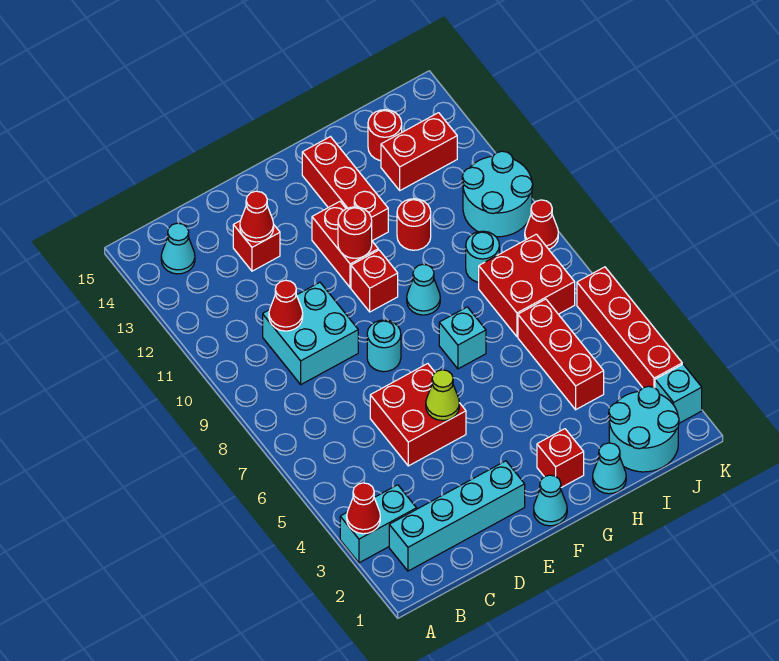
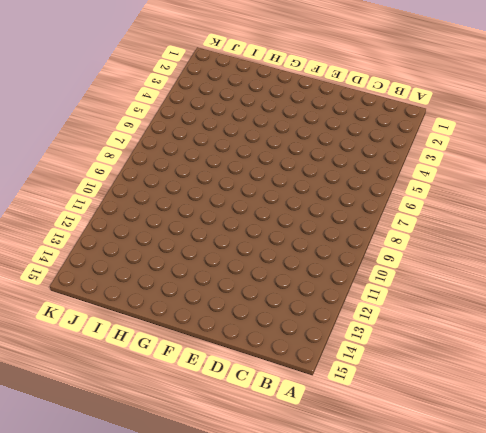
none -> cyan brick A3:B3 level 1
none -> cyan brick B2:E2 level 1
none -> cyan cone B14 level 1
none -> cyan brick C9:D10 level 1

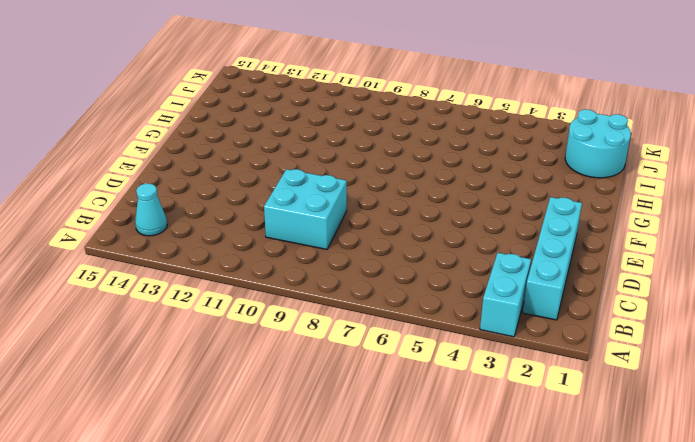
none -> red brick D5:E6 level 1
none -> red brick D13 level 1
none -> cyan round brick E8 level 1
none -> cyan cone F1 level 1

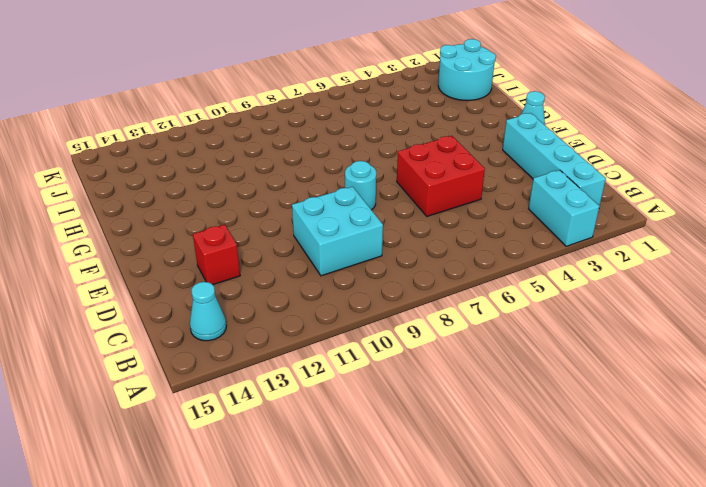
none -> red brick F10 level 1
none -> red brick F11:F12 level 1
none -> red brick G2 level 1
none -> cyan brick G7 level 1

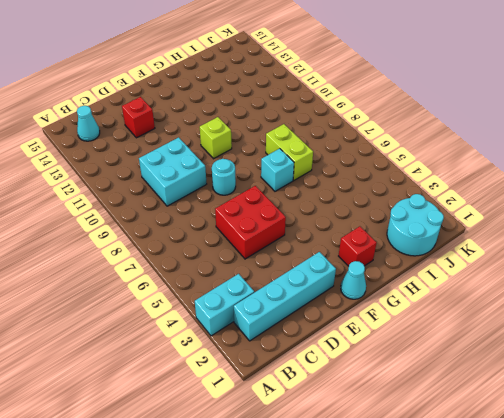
lime brick F10 level 1 -> red brick F10 level 1
lime brick H7:H8 level 1 -> none
none -> red brick F11:F12 level 1
none -> cyan cone G9 level 1
none -> red brick G12:G14 level 1
none -> cyan cone H1 level 1

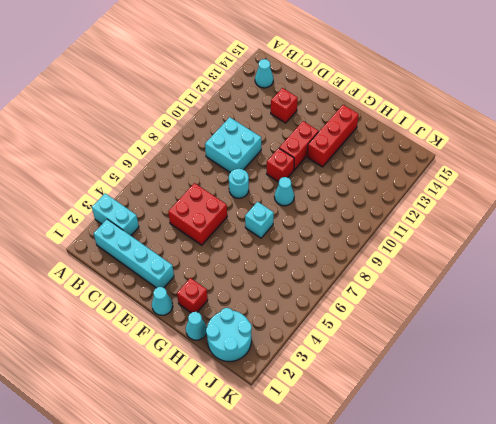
none -> red round brick H11 level 1
none -> red brick I4:I6 level 1
none -> red brick I7:J8 level 1
none -> cyan round brick I9 level 1

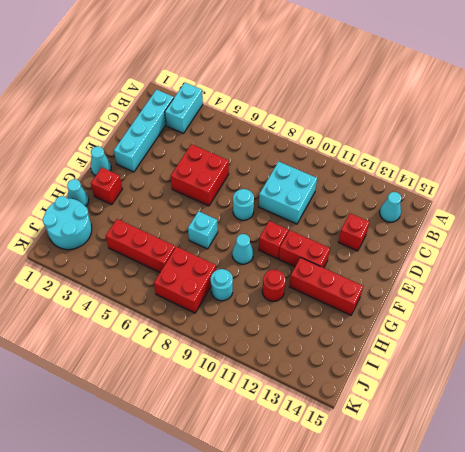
none -> red brick I13:J13 level 1
none -> red round brick I14 level 1
none -> cyan round brick J10:K11 level 1
none -> cyan brick K2 level 1

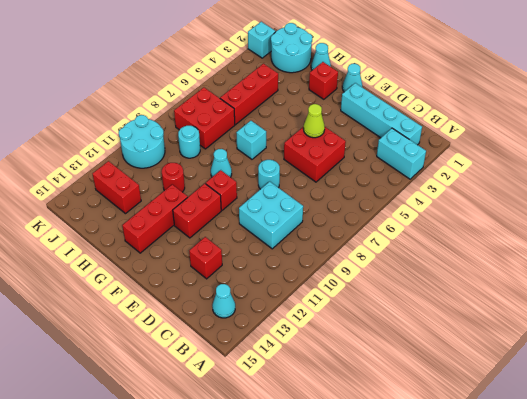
none -> red round brick I14 level 1
none -> red brick K3:K6 level 1
none -> red cone K9 level 1
none -> red cone A3 level 2

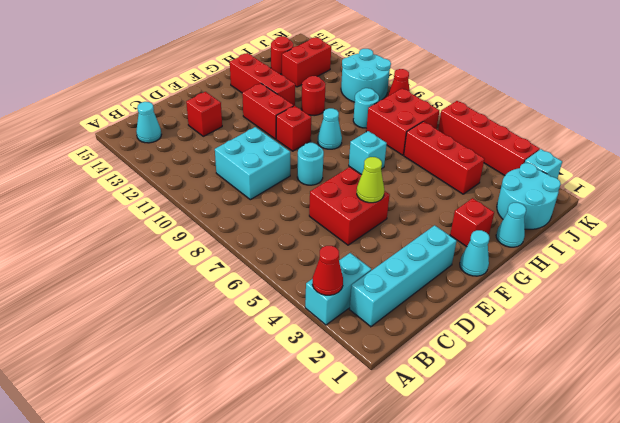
none -> red cone C10 level 2
none -> red cone D13 level 2
none -> red round brick F11 level 2

